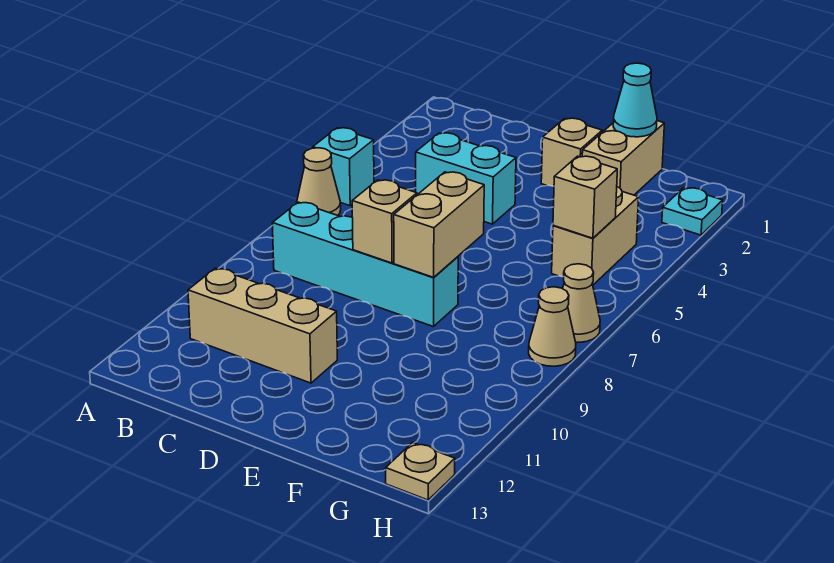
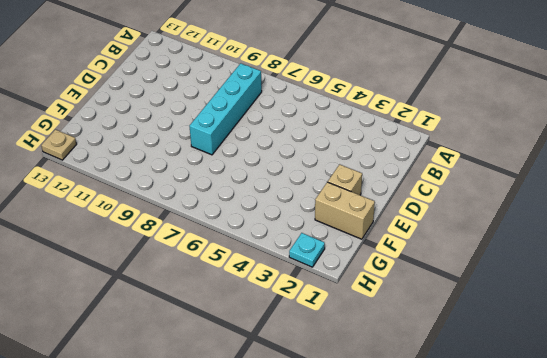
none -> cyan brick A5 level 1
none -> tan cone A6 level 1
none -> tan brick B11:D11 level 1

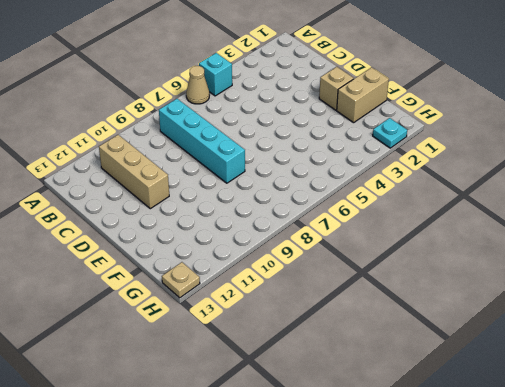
none -> cyan brick C4:D4 level 1
none -> tan brick G4:G5 level 1
none -> tan cone H7 level 1

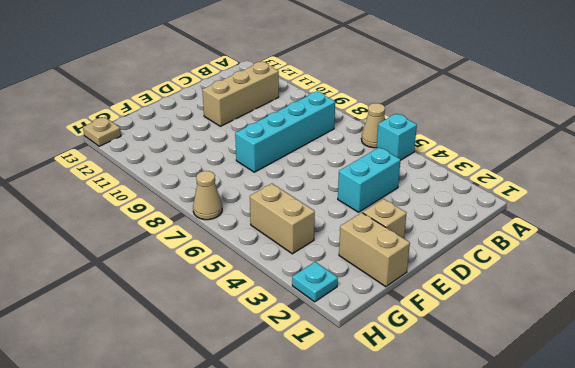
none -> tan cone H8 level 1
none -> tan brick D8 level 2
none -> tan brick E7:E8 level 2

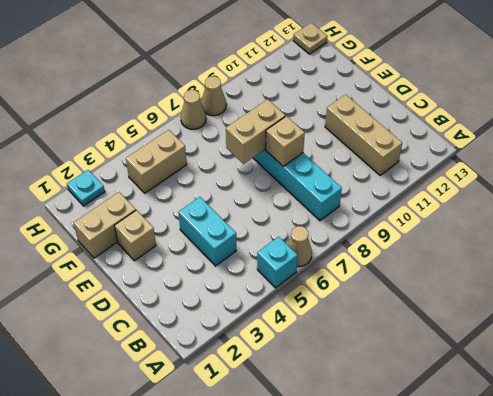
none -> cyan cone F1 level 2
none -> tan brick G5 level 2

